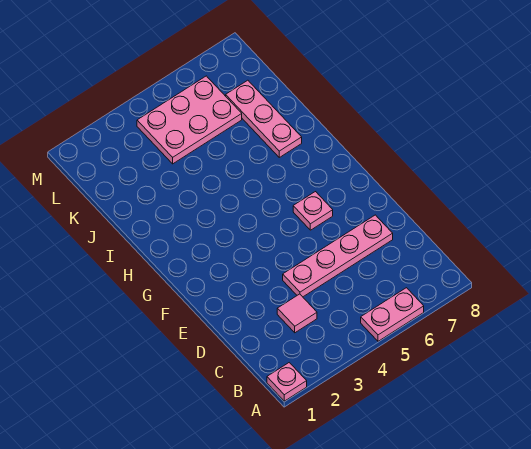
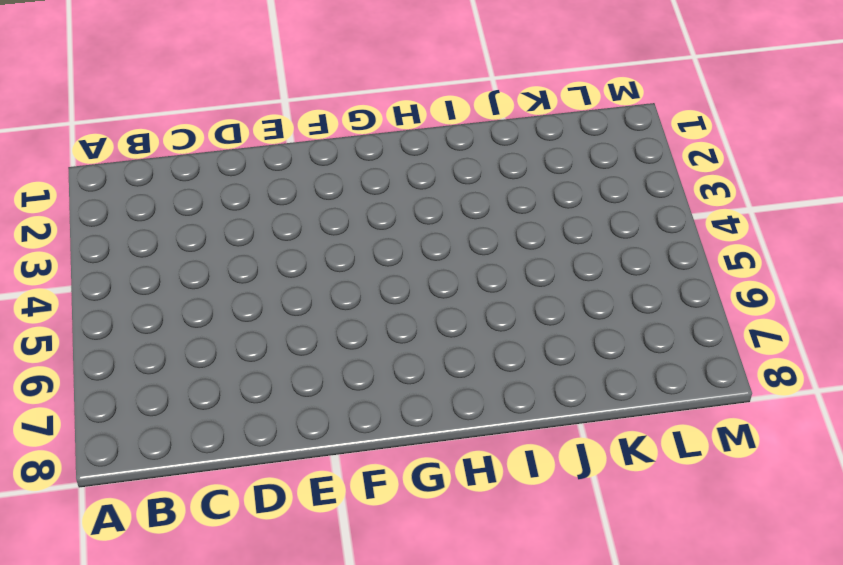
none -> pink plate A1 level 1
none -> pink plate A5:A6 level 1

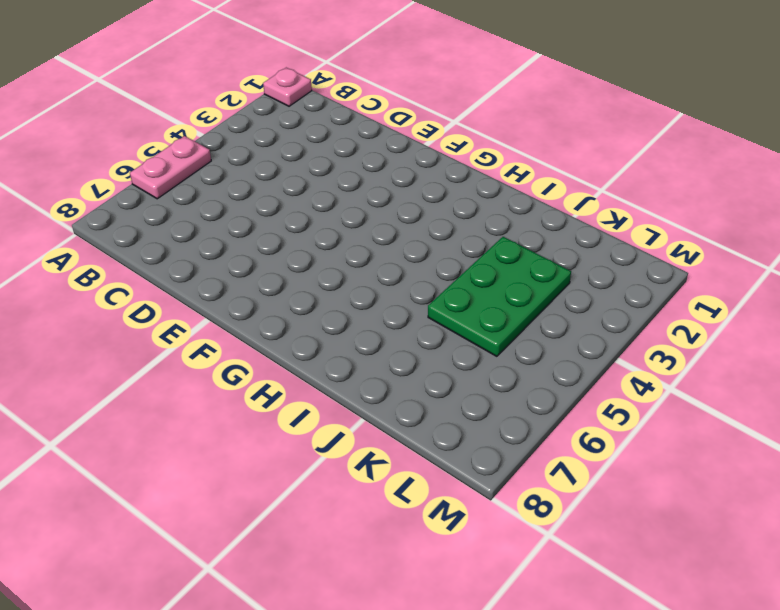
green plate J3:K5 level 1 -> pink plate K4:L6 level 1
none -> pink tile C3 level 1
none -> pink plate D4:D7 level 1

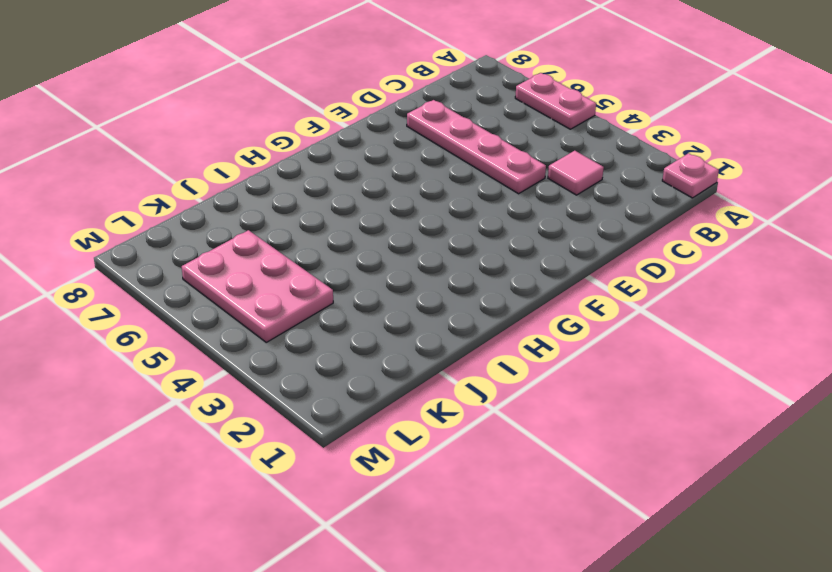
none -> pink plate F6 level 1
none -> pink plate I7:K7 level 1

